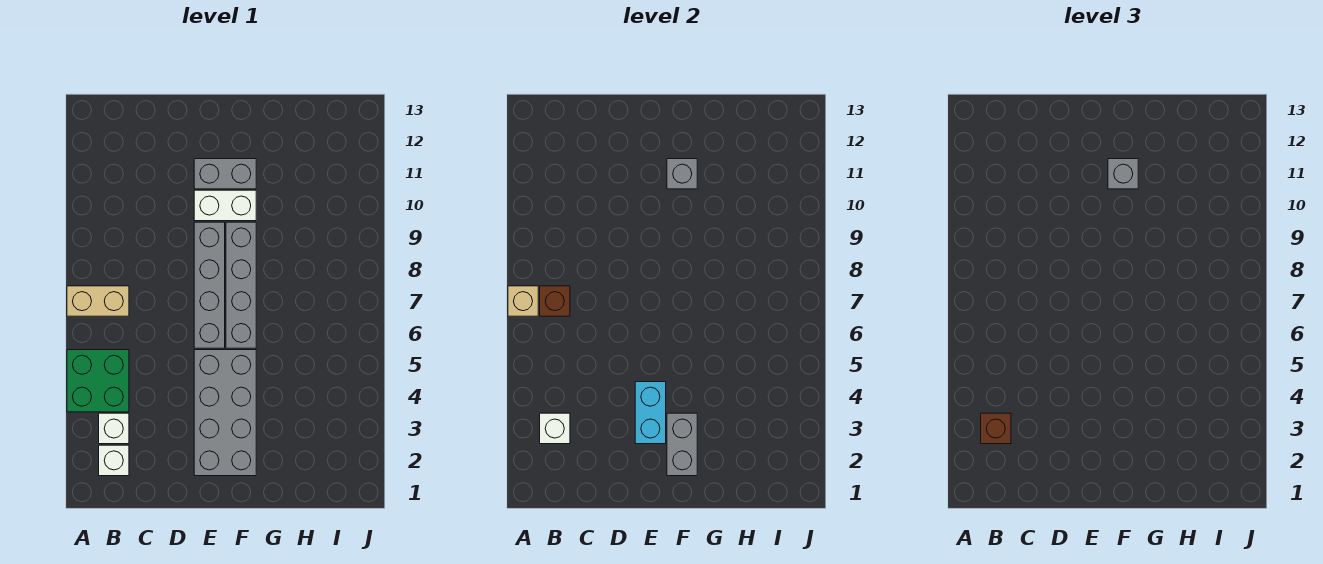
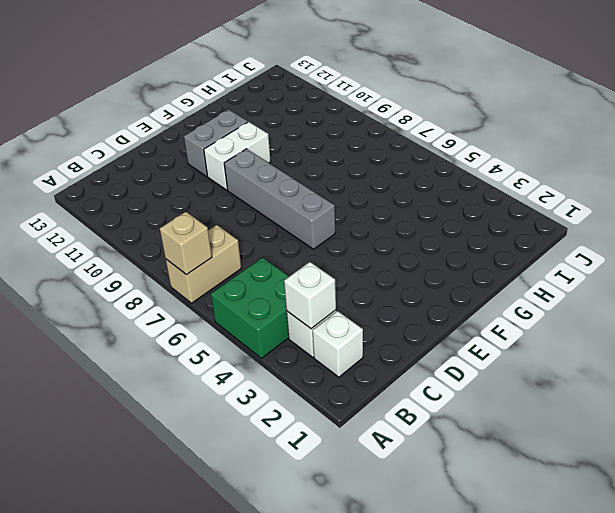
none -> grey brick E2:F5 level 1
none -> grey brick F6:F9 level 1
none -> brown brick B7 level 2

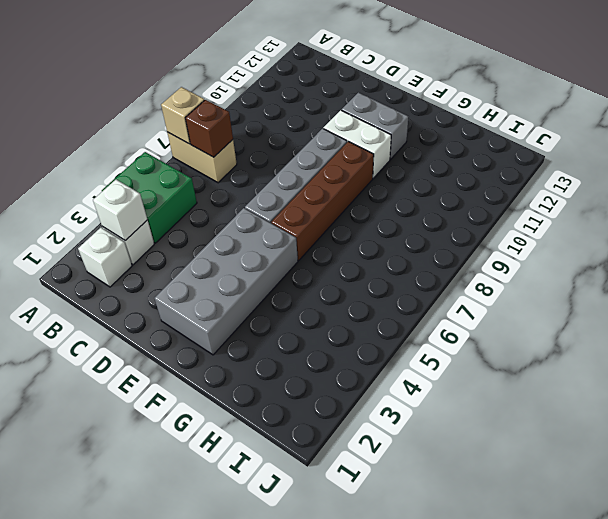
brown brick F6:F9 level 1 -> grey brick F6:F9 level 1
none -> cyan brick E3:E4 level 2
none -> grey brick F2:F3 level 2
none -> grey brick F11 level 2

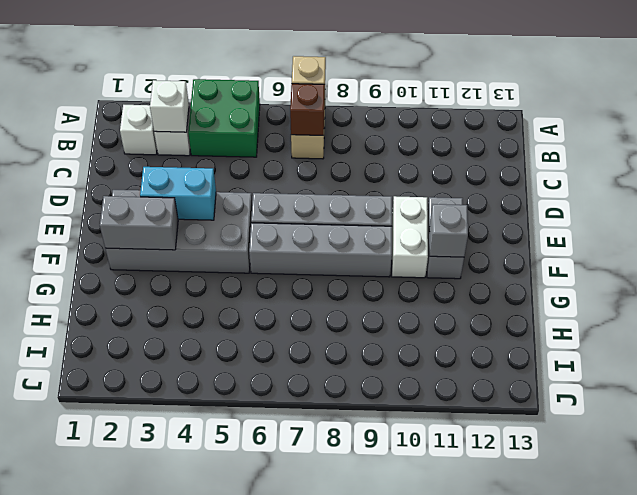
none -> brown brick B3 level 3
none -> grey brick F11 level 3

